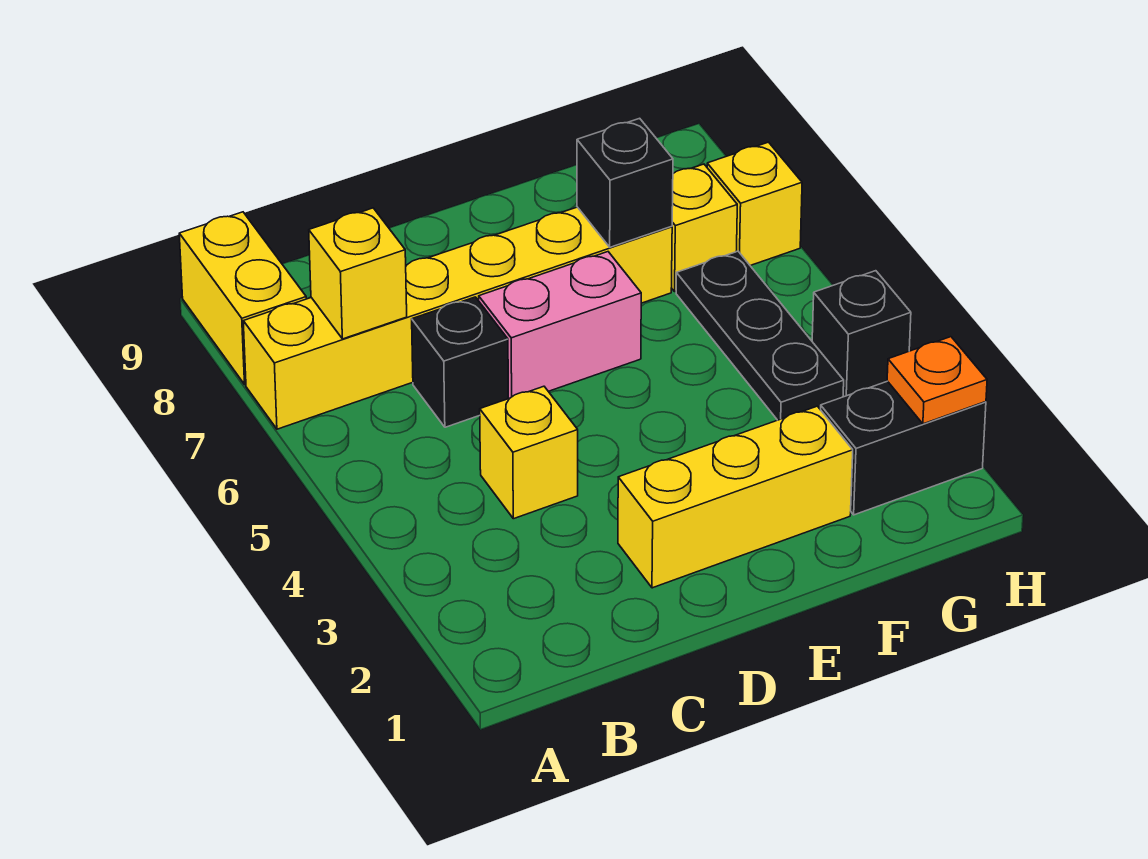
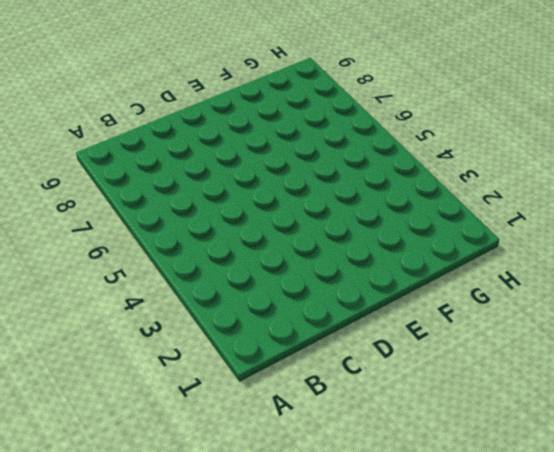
none -> yellow brick A7:F7 level 1
none -> yellow brick A8:A9 level 1
none -> yellow brick C4 level 1

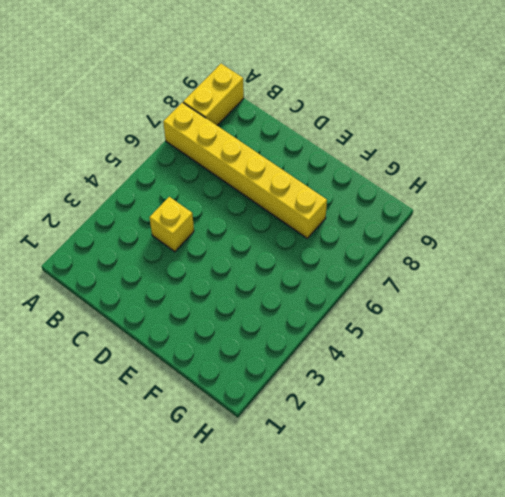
none -> black brick C6 level 1
none -> yellow brick D2:F2 level 1
none -> pink brick D6:E6 level 1

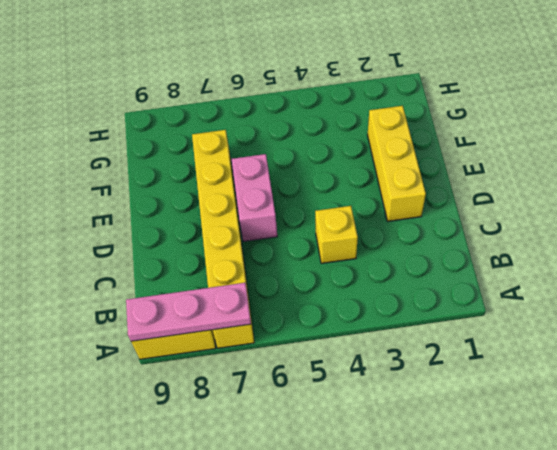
pink plate A7:A9 level 2 -> none
none -> black brick C6 level 1
none -> black brick G2:H2 level 1
none -> black plate G4:G6 level 1

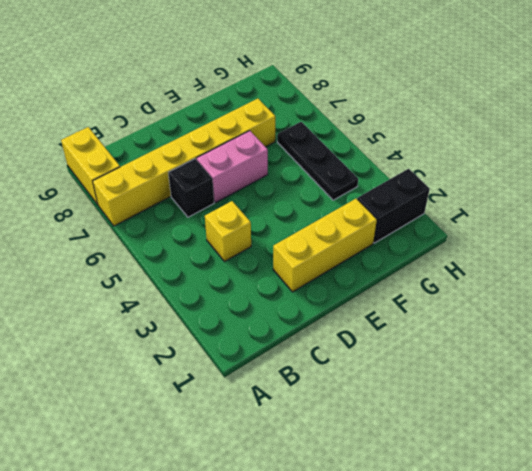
none -> yellow brick G7 level 1
none -> black brick H4 level 1
none -> yellow brick H7 level 1

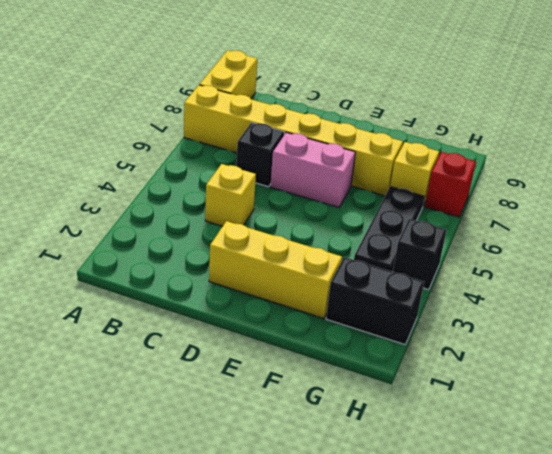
red brick H7 level 1 -> yellow brick H7 level 1
none -> yellow brick B7 level 2
none -> black brick F7 level 2
none -> orange plate H2 level 2

